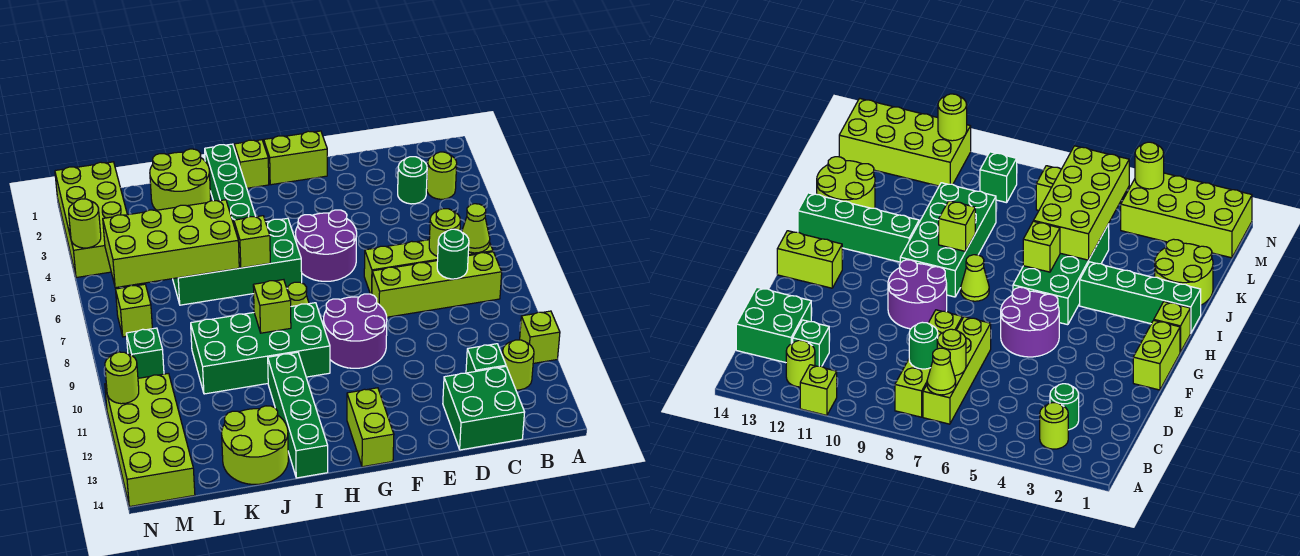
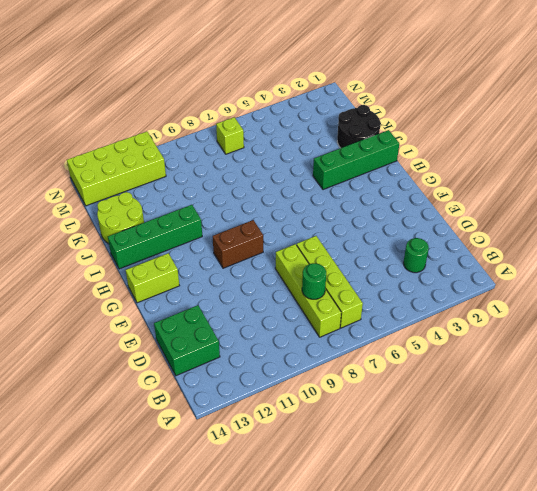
brown brick G9:G10 level 1 -> purple round brick F9:G10 level 1
black round brick J1:K2 level 1 -> lime round brick J1:K2 level 1
none -> lime brick A11 level 1
none -> lime round brick B3 level 1
none -> lime round brick B12 level 1
none -> green brick C12 level 1

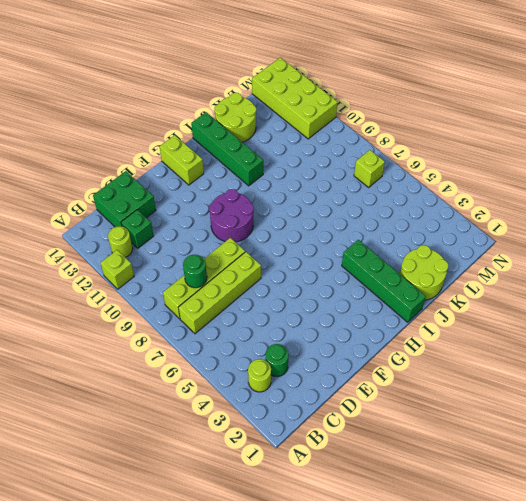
none -> lime brick F1:G1 level 1
none -> purple round brick F5:G6 level 1
none -> lime brick H1 level 1
none -> green brick H5:K6 level 1

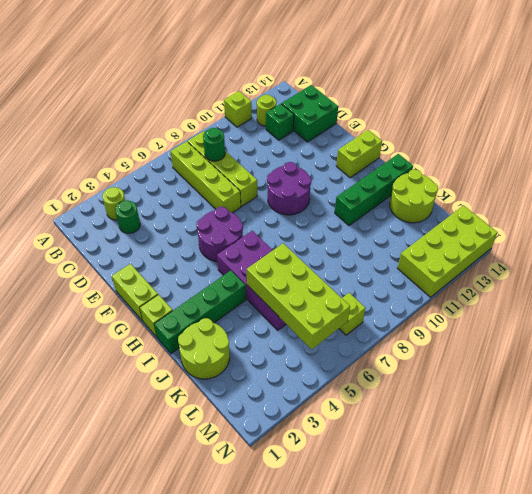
purple brick H5:K6 level 1 -> green brick H5:K6 level 1
none -> lime cone H8 level 1
none -> green brick H9:K10 level 1
none -> lime brick M1:N4 level 1
none -> green brick M9 level 1

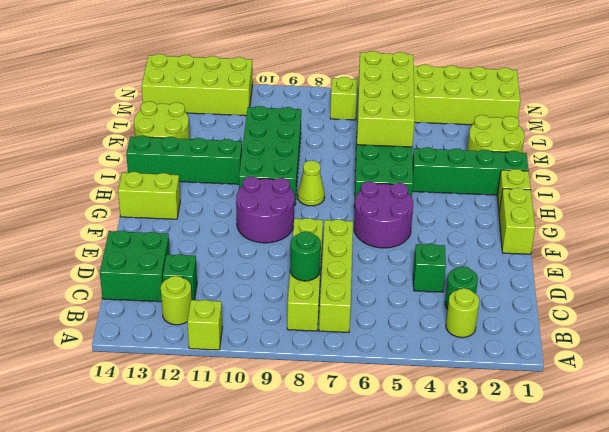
green brick D4 level 1 -> green brick M9 level 1
none -> lime cone B7 level 2
none -> lime round brick C7 level 2
none -> lime brick I6 level 2
none -> lime brick I9 level 2

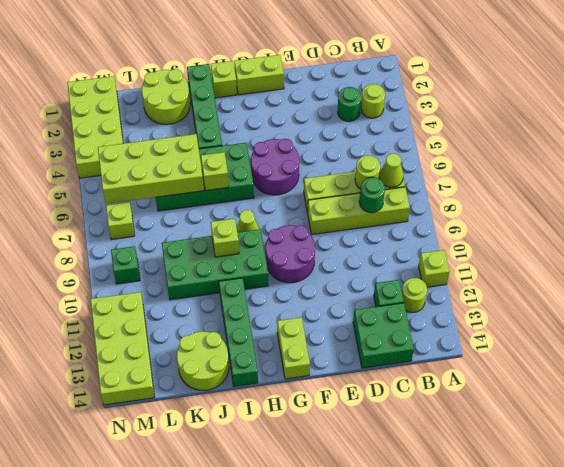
none -> lime round brick N4 level 2
none -> lime round brick N11 level 2

